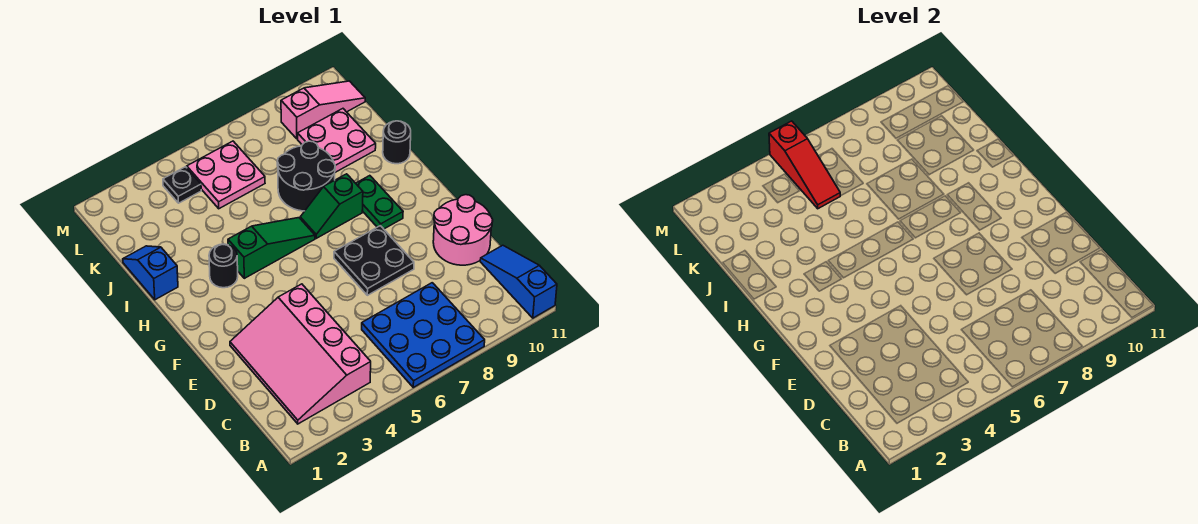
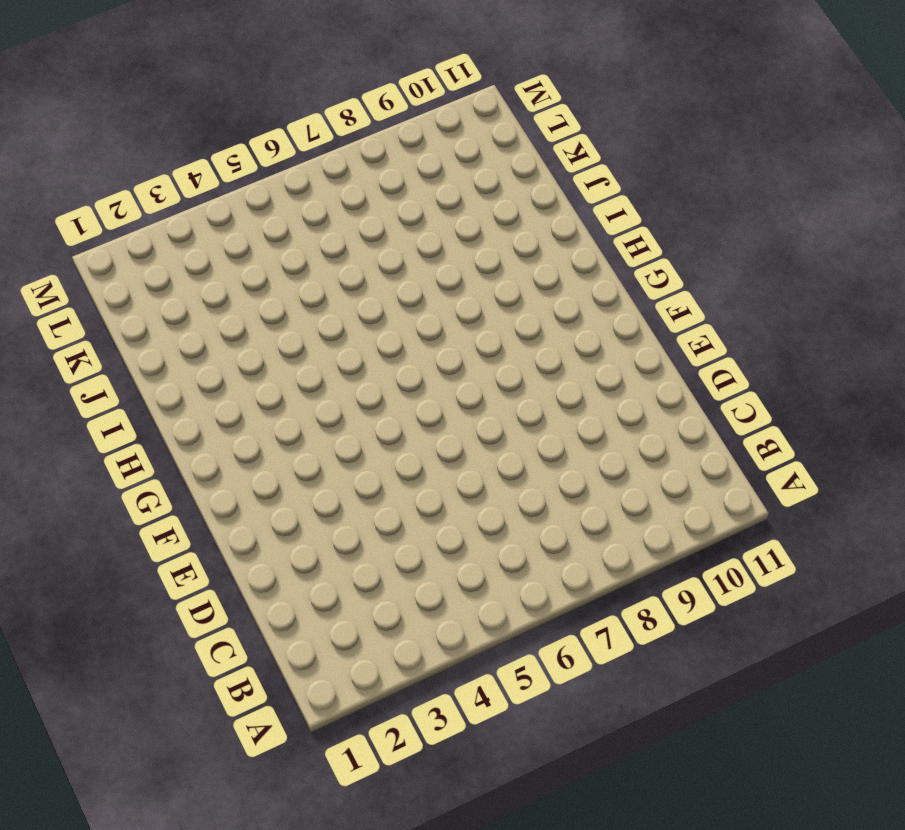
none -> blue plate A6:C8 level 1
none -> blue slope A11:C11 level 1 top A
none -> pink slope B2:E4 level 1 top 4

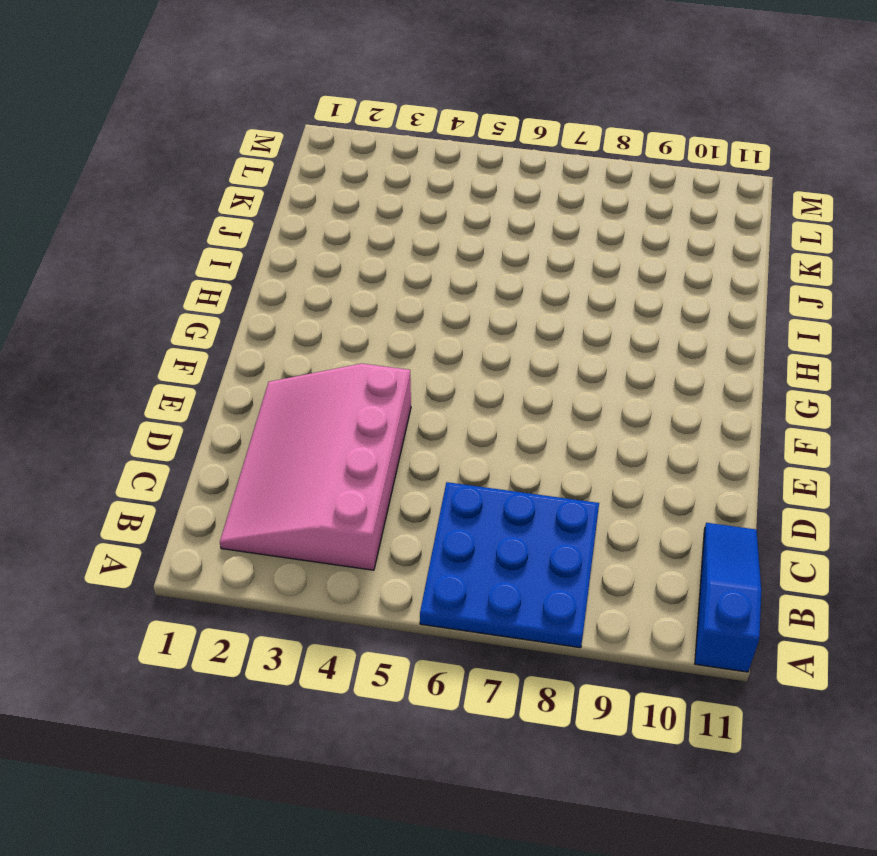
none -> pink round brick D10:E11 level 1
none -> black plate E7:F8 level 1
none -> green plate G9:H9 level 1

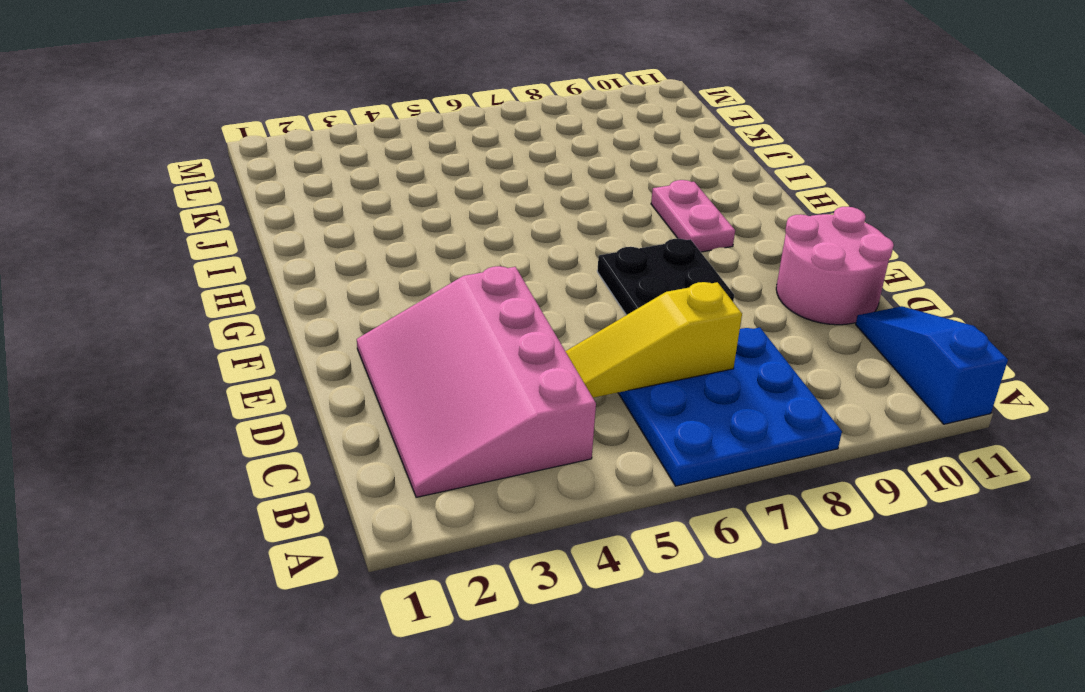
yellow slope C5:C7 level 2 top 7 -> none
pink plate G9:H9 level 1 -> green plate G9:H9 level 1
none -> black round brick H3 level 1
none -> green slope H4:H6 level 1 top 4
none -> green slope H7:H8 level 1 top 8

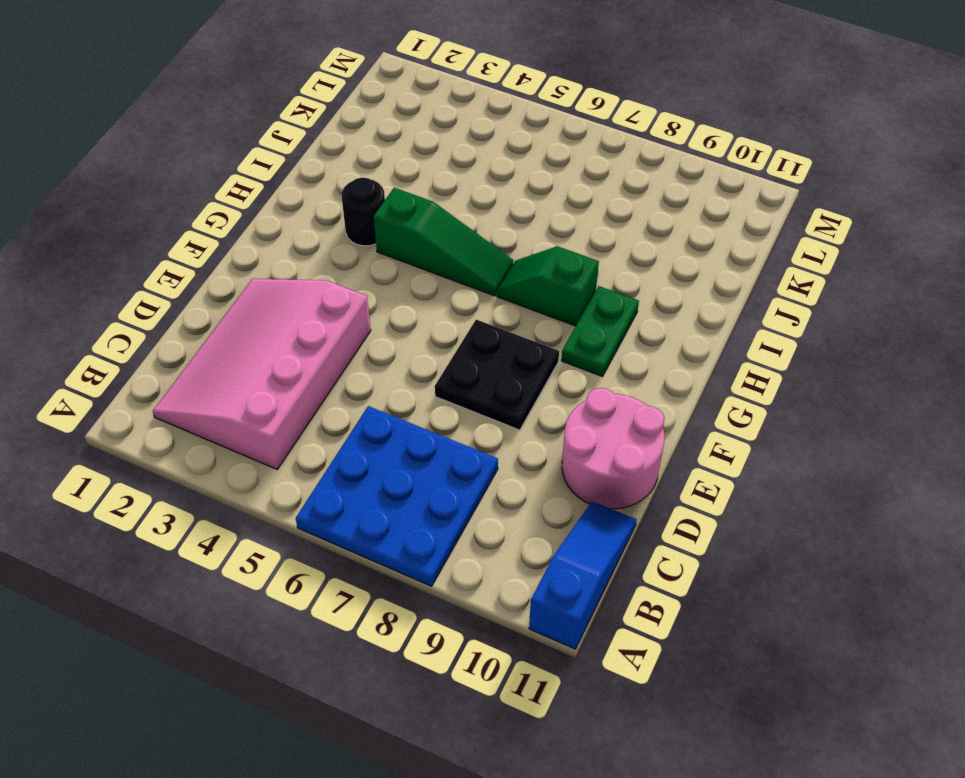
none -> blue slope I1:J1 level 1 top I
none -> black round brick I7:J8 level 1
none -> black round brick I11 level 1

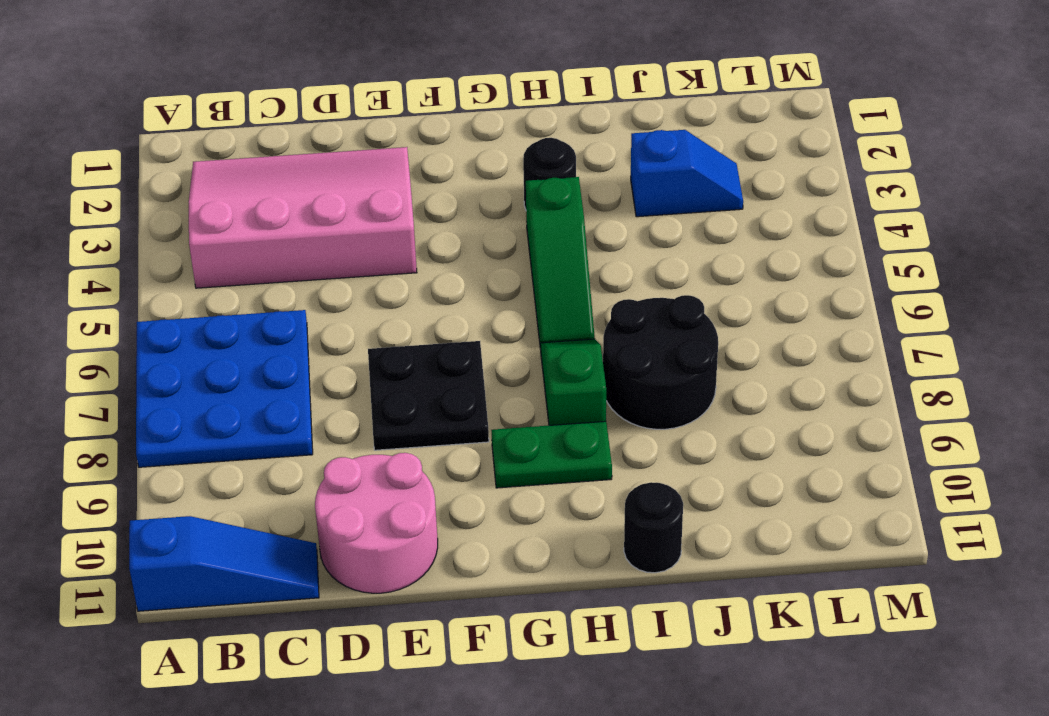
blue slope J3:K3 level 1 top J -> blue slope I1:J1 level 1 top I
none -> pink plate J9:K10 level 1
none -> pink plate K5:L6 level 1
none -> black plate L4 level 1

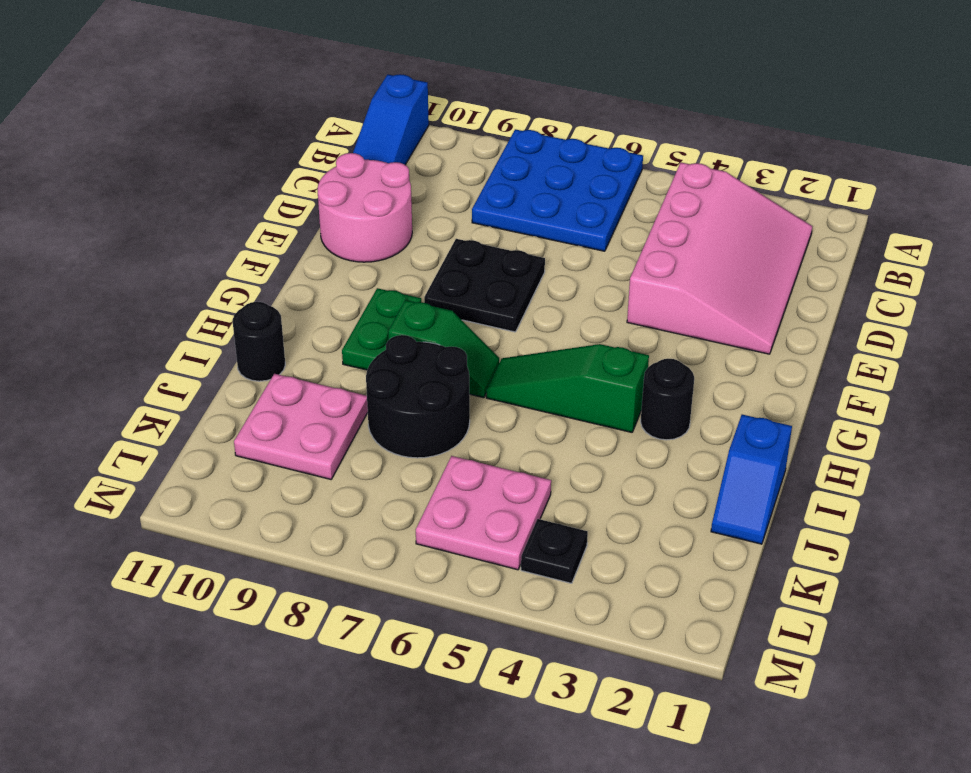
none -> pink slope L9:L11 level 1 top 9
none -> red slope K5:M5 level 2 top M

